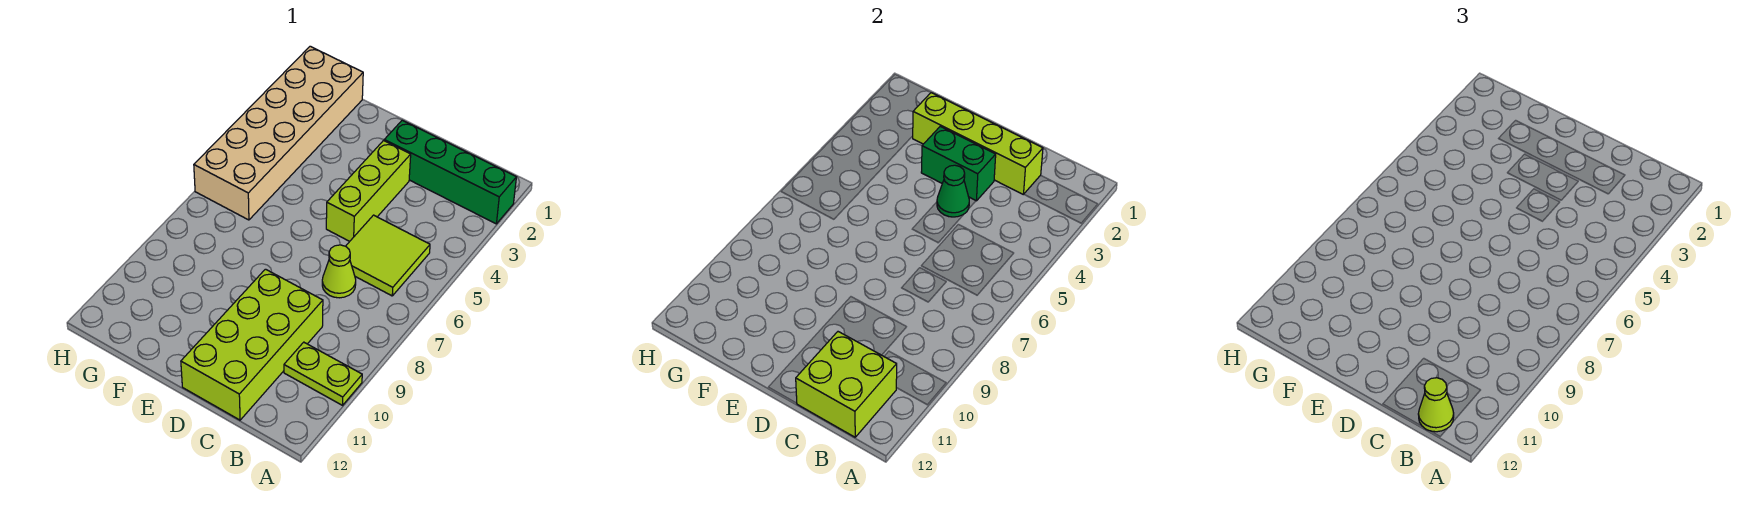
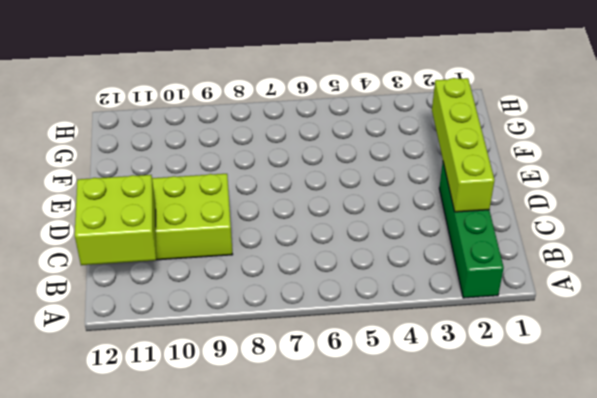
none -> lime plate A10:B10 level 1
none -> lime tile B5:C6 level 1
none -> lime cone C7 level 1

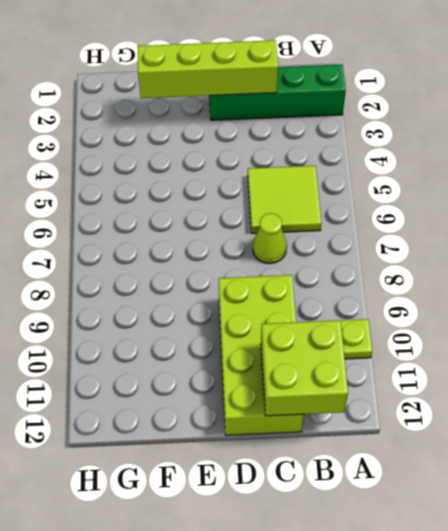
none -> lime brick D3:D5 level 1
none -> tan brick G1:H6 level 1
none -> green brick D3:E3 level 2

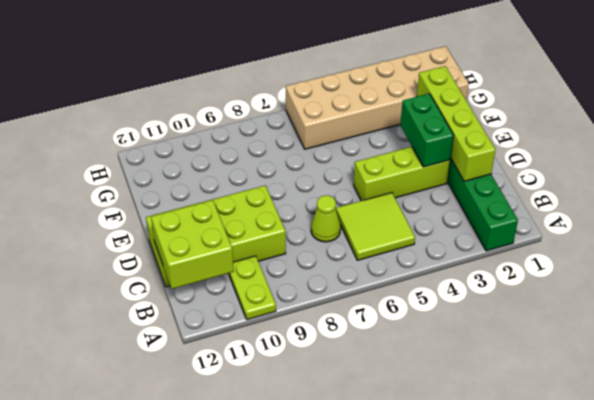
none -> green cone D4 level 2
none -> lime cone B12 level 3

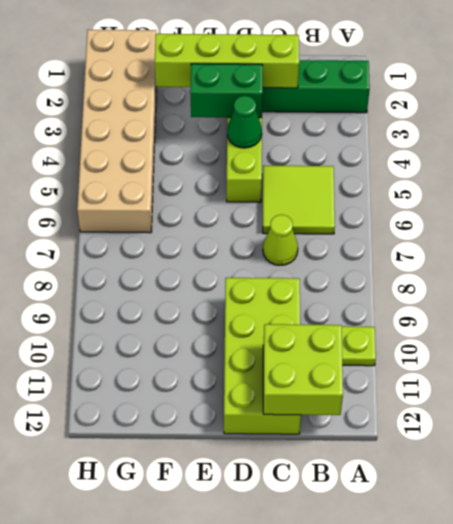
none -> lime cone B12 level 3

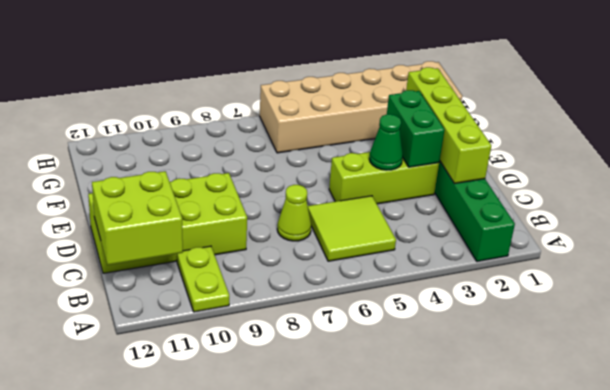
none -> lime cone B12 level 3

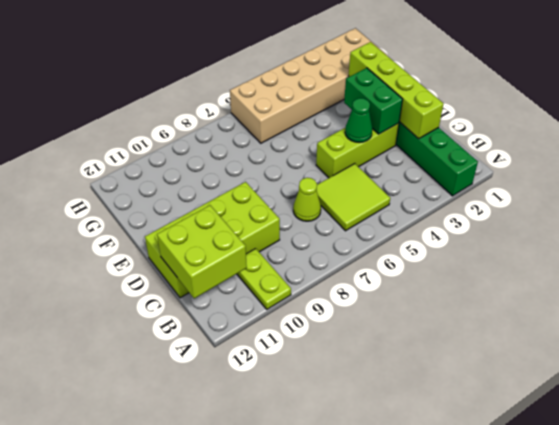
none -> lime cone B12 level 3

